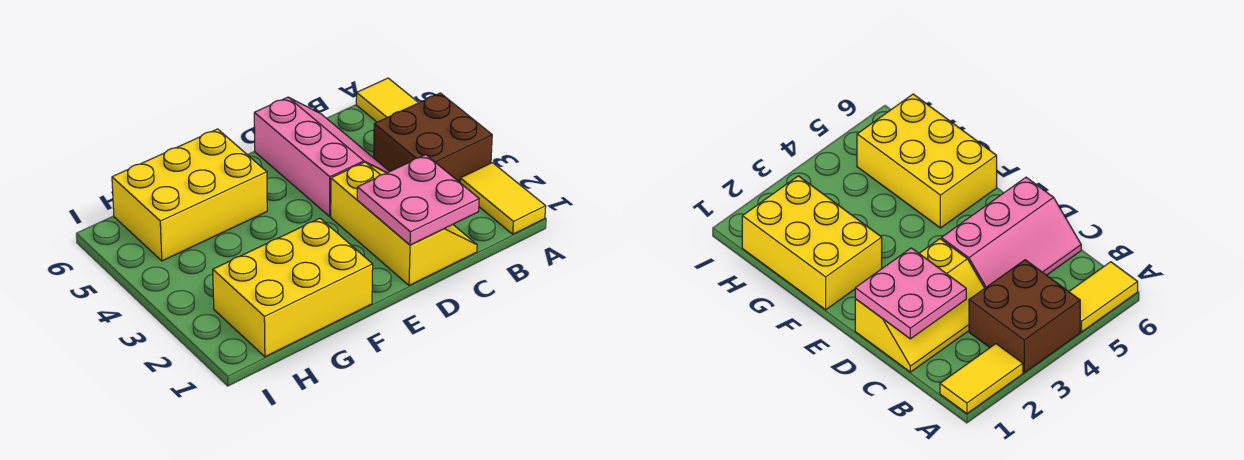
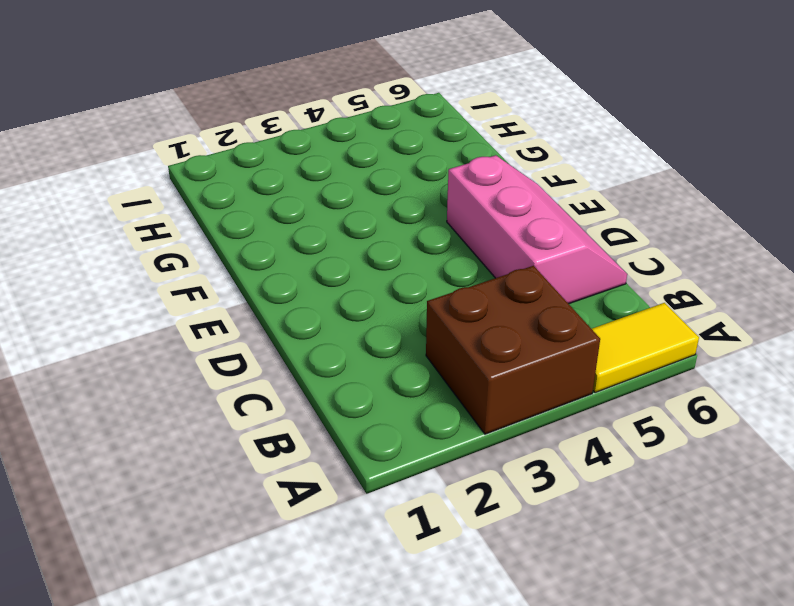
pink slope C5:E6 level 1 top 5 -> pink slope C4:D6 level 1 top D
none -> yellow tile A1:A2 level 1
none -> yellow slope C1:D3 level 1 top D

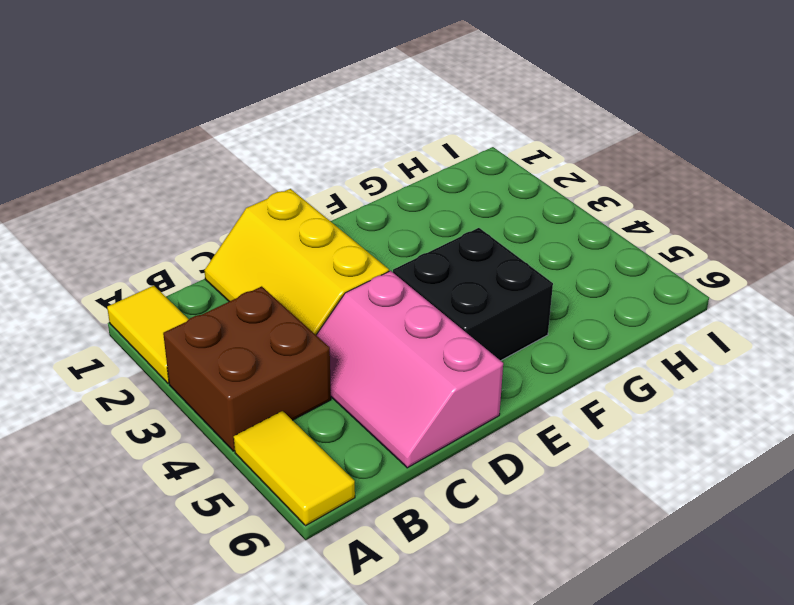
black brick E4:F5 level 1 -> yellow brick F5:H6 level 1
none -> yellow brick F1:H2 level 1
none -> pink plate C1:D2 level 2

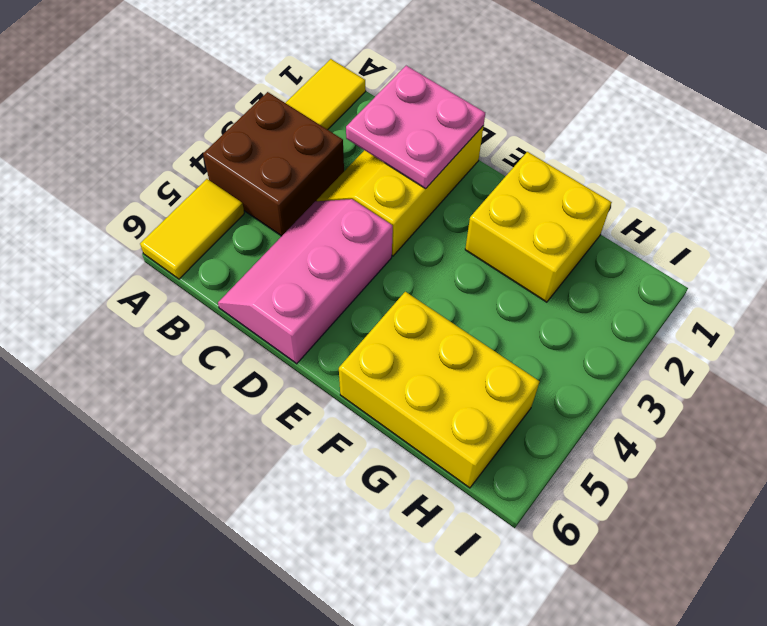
yellow brick F1:G2 level 1 -> yellow brick F1:H2 level 1

